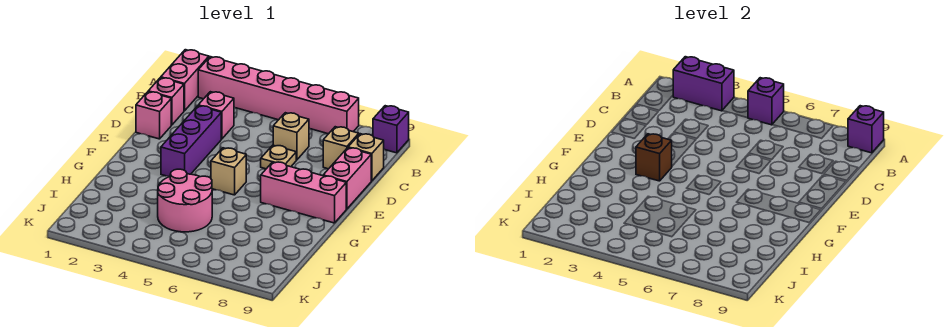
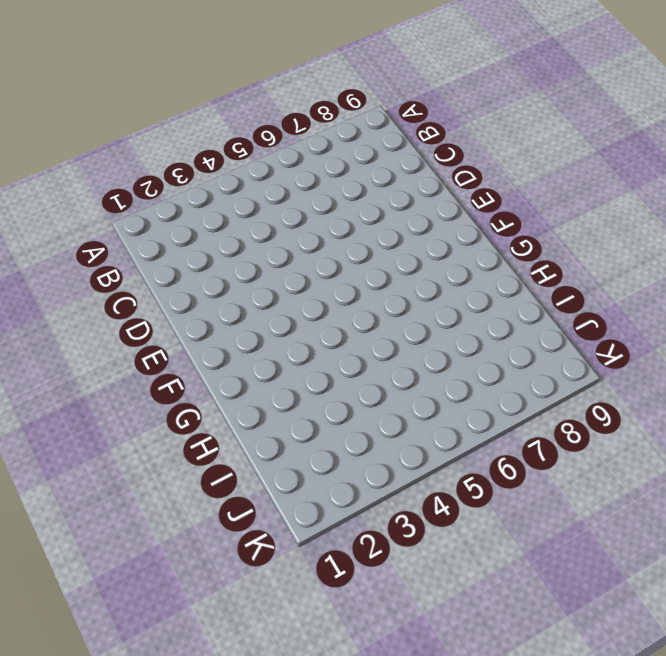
none -> pink brick A1:B1 level 1
none -> pink brick A2:A7 level 1
none -> purple brick A9 level 1

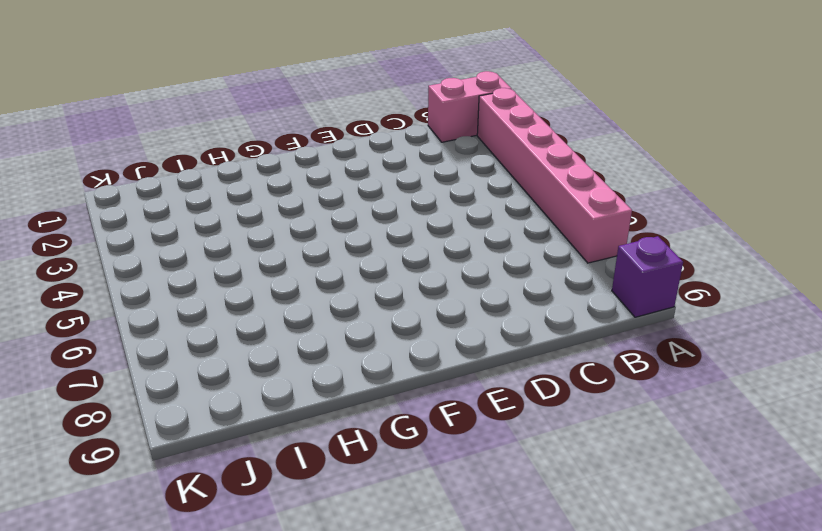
none -> pink brick C1 level 1
none -> pink brick C3 level 1
none -> tan brick C6 level 1

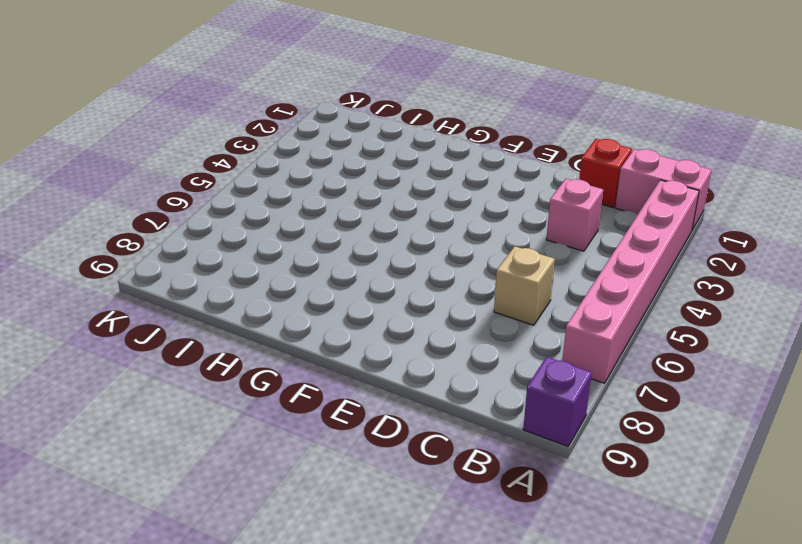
red brick C1 level 1 -> pink brick C1 level 1
none -> tan brick C8 level 1
none -> tan brick C9 level 1
none -> pink brick D1 level 1

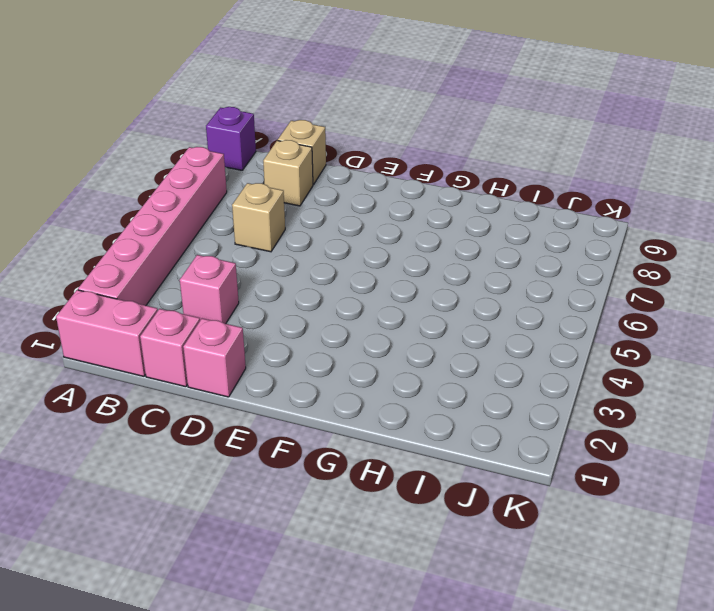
none -> purple brick D3:F3 level 1
none -> tan plate D6 level 1
none -> pink brick D9:E9 level 1

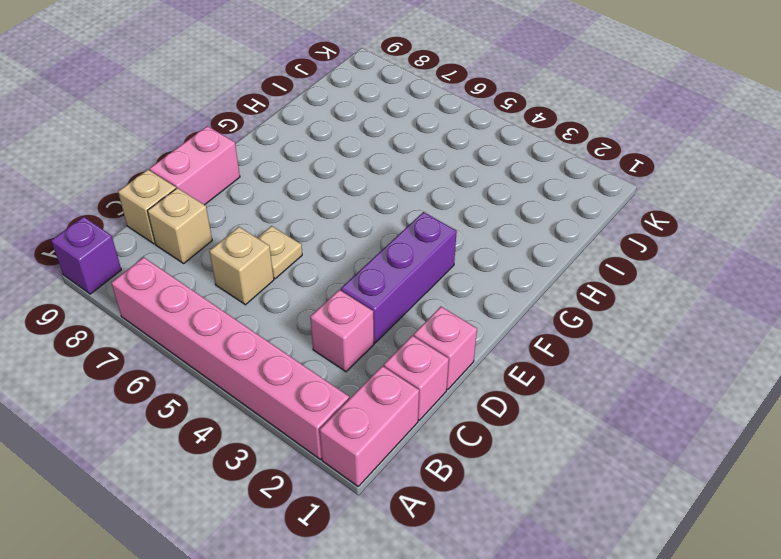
none -> tan brick F5 level 1
none -> pink brick F7:F9 level 1
none -> pink round brick H4:I5 level 1

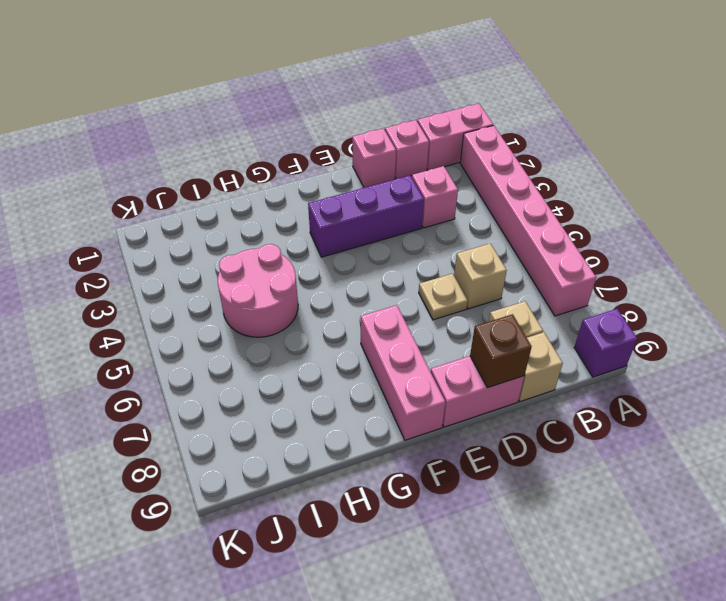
brown brick D9 level 2 -> brown brick F3 level 2
none -> tan brick F5 level 1
none -> purple brick A2:A3 level 2
none -> purple brick A5 level 2

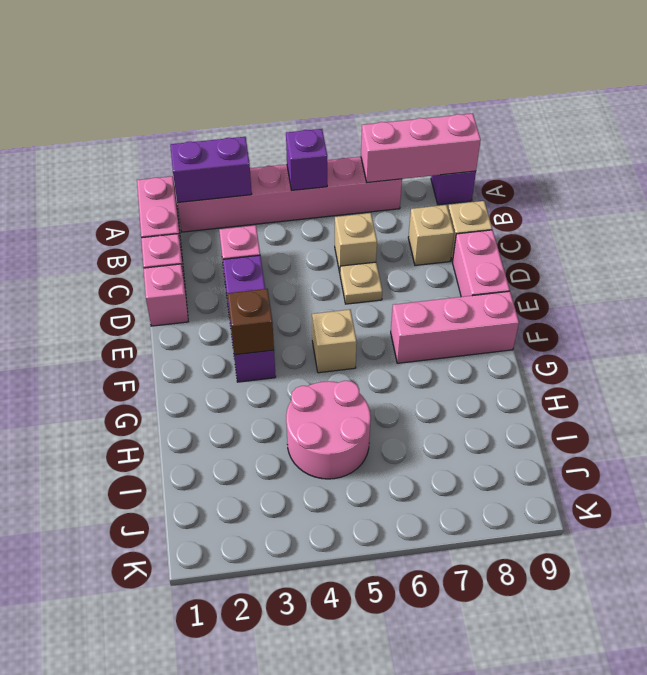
pink brick A7:A9 level 2 -> purple brick A9 level 2

